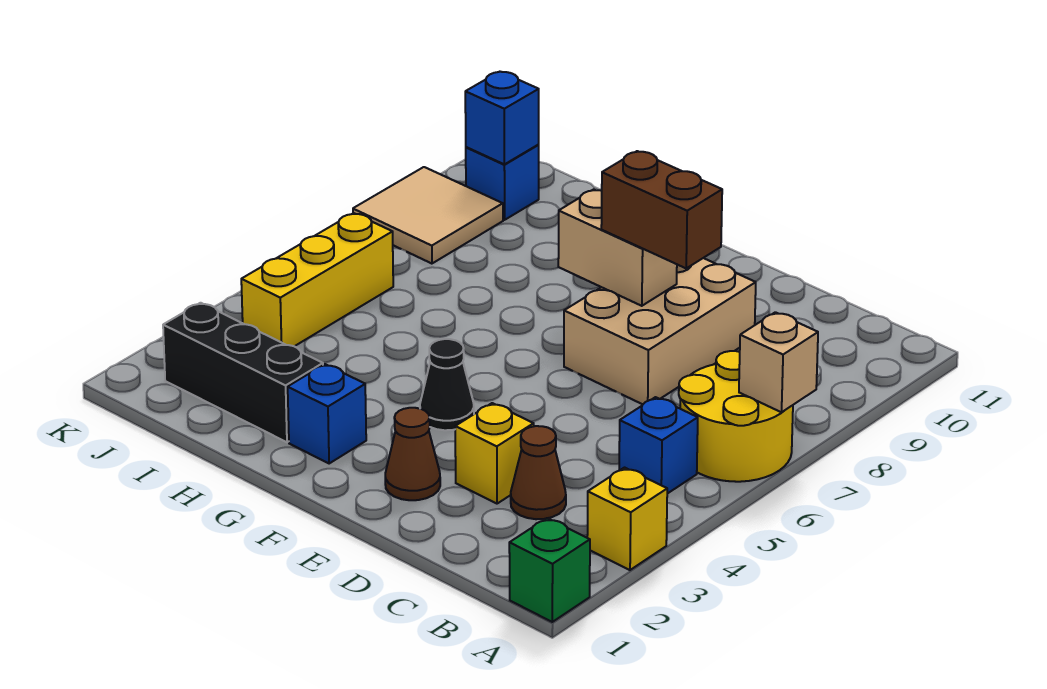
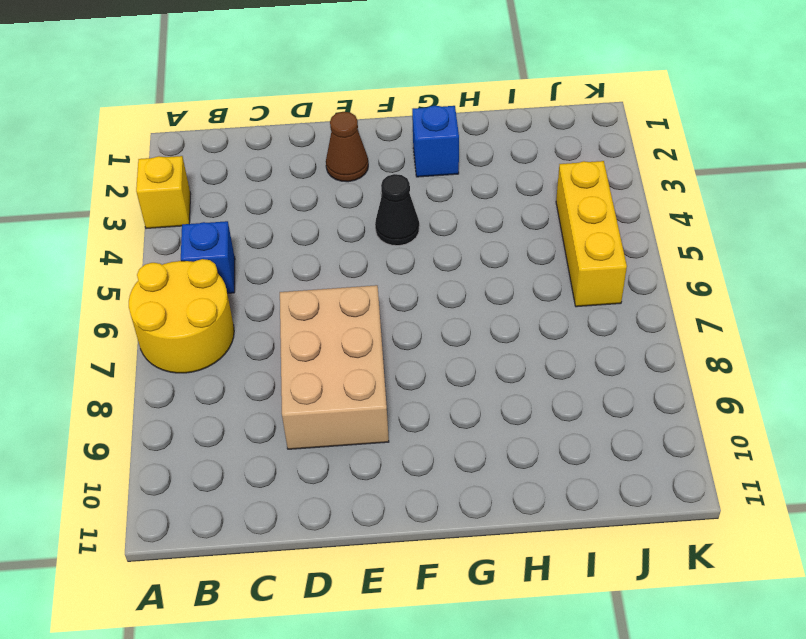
none -> green brick A1 level 1
none -> brown cone C3 level 1
none -> yellow brick D3 level 1

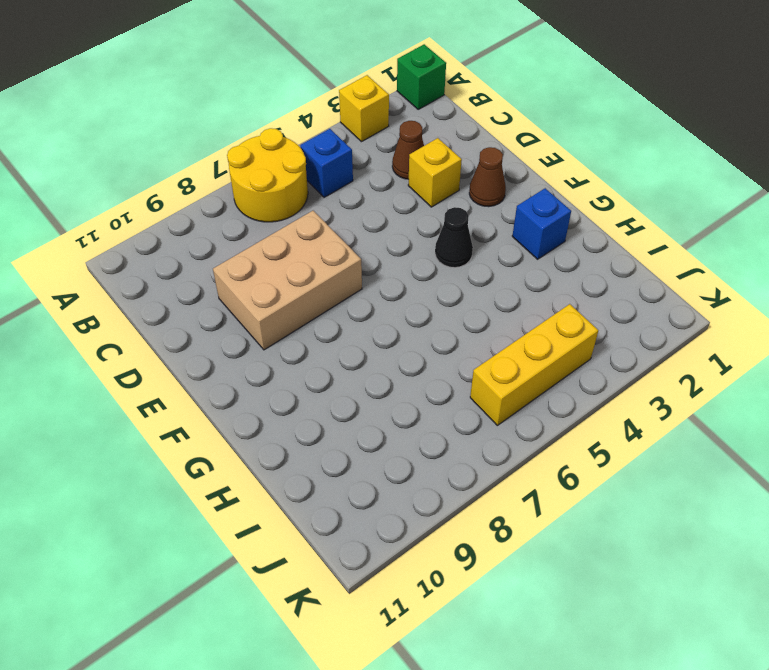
none -> black brick H2:J2 level 1
none -> tan tile J8:K9 level 1
none -> blue brick J10 level 1

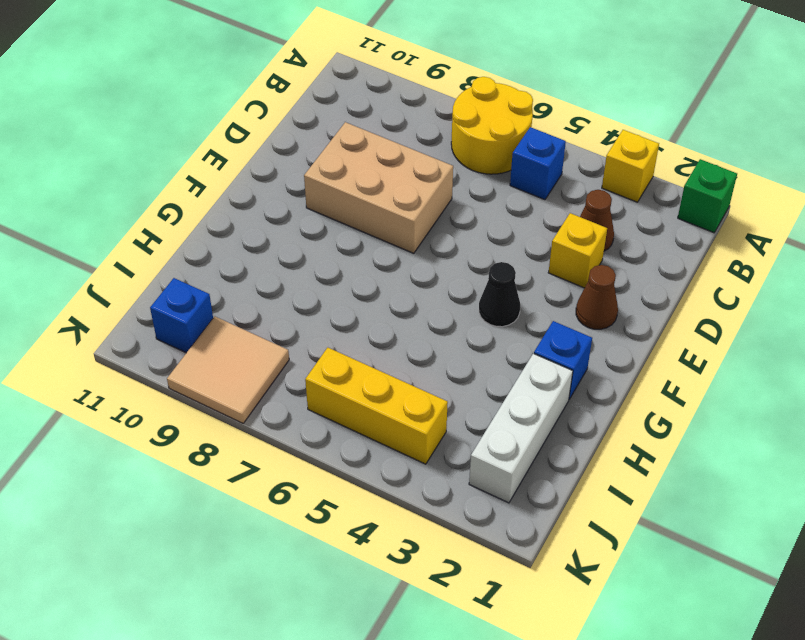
white brick H2:J2 level 1 -> black brick H2:J2 level 1
none -> tan brick A7 level 2
none -> tan brick E8:F8 level 2
none -> blue brick J10 level 2

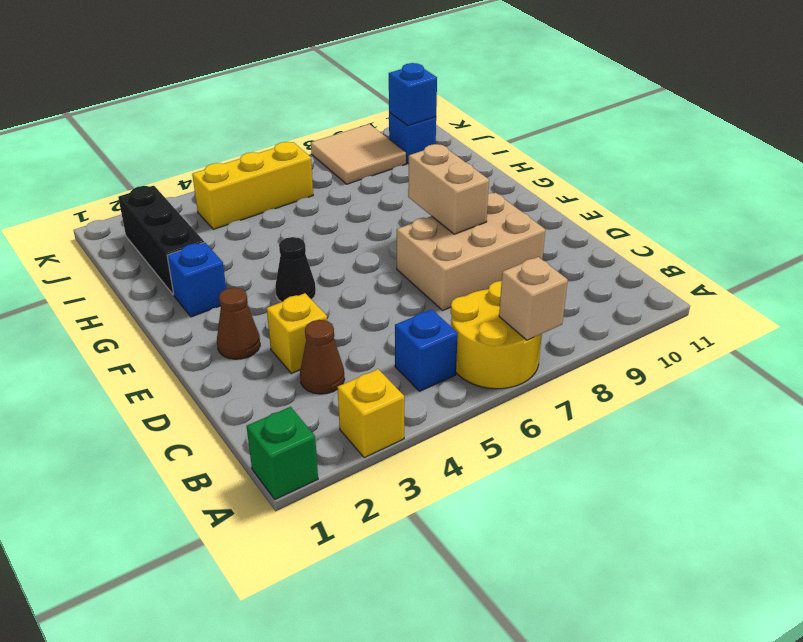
none -> brown brick D8:E8 level 3

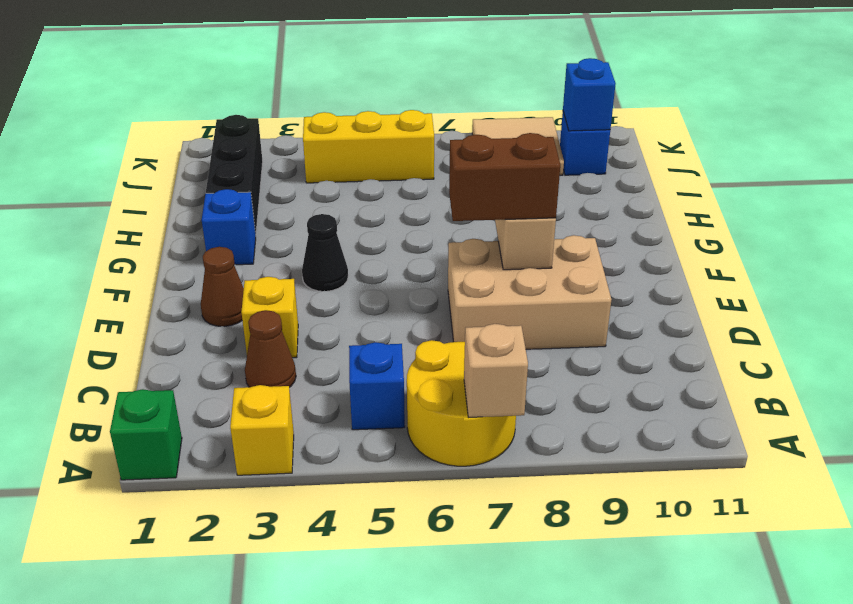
brown brick E7:E8 level 3 -> brown brick D8:E8 level 3

